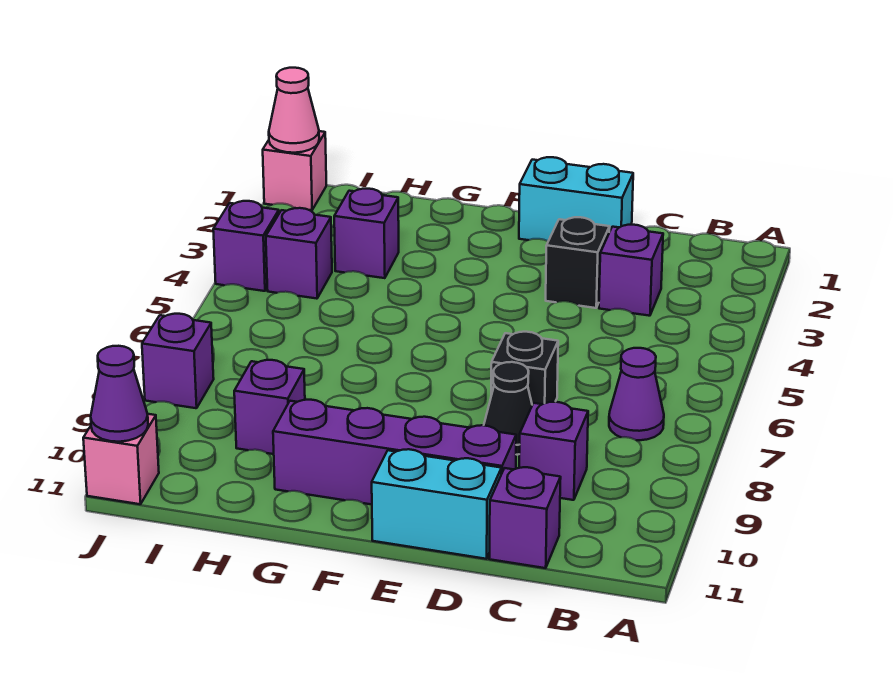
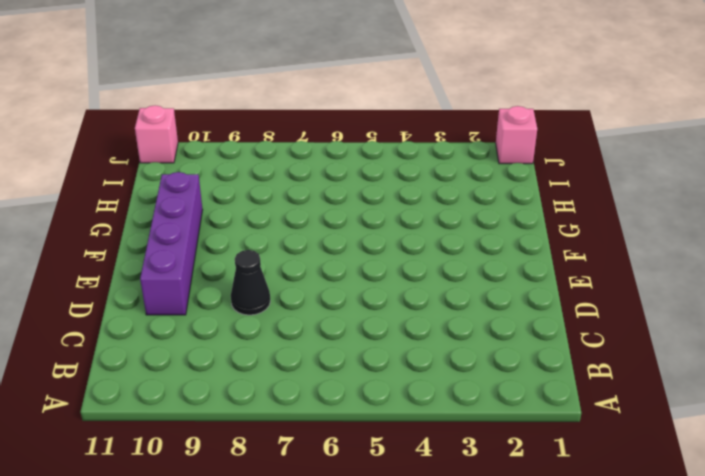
none -> purple cone B7 level 1
none -> purple brick C3 level 1
none -> purple brick C9 level 1

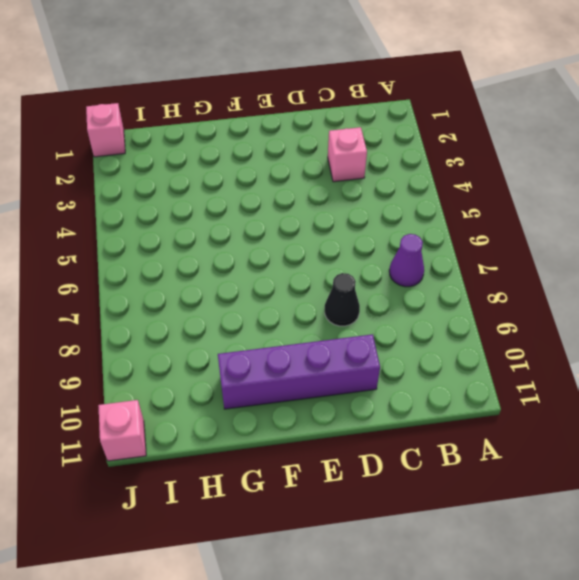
pink brick C3 level 1 -> purple brick C3 level 1
none -> purple brick C9 level 1
none -> purple brick C11 level 1
none -> cyan brick D1:E1 level 1

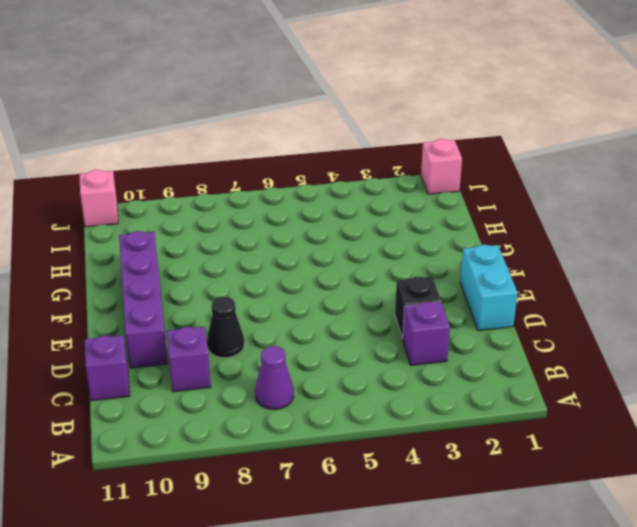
none -> black brick D7 level 1
none -> cyan brick D11:E11 level 1
none -> purple brick H3 level 1

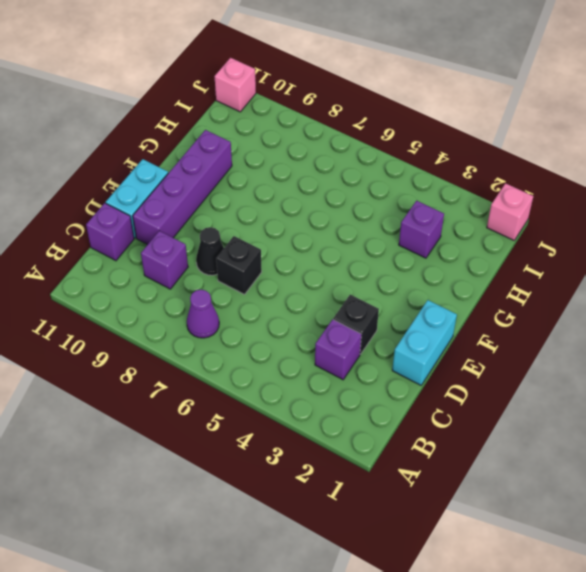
none -> purple brick H9 level 1
none -> purple brick I4 level 1
none -> purple brick J4 level 1

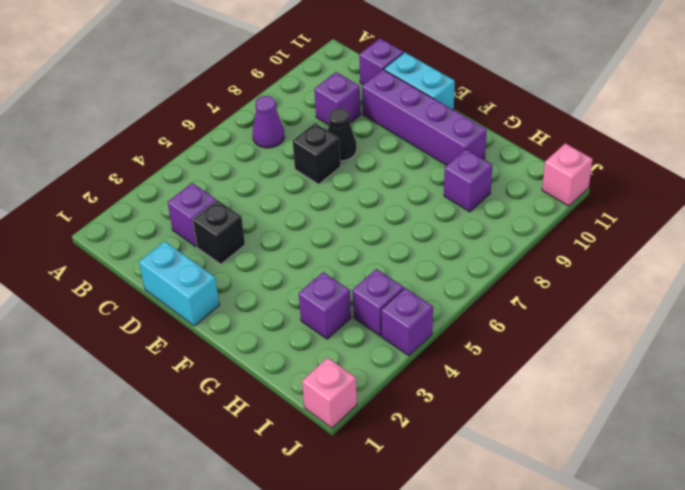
none -> purple brick J8 level 1
none -> pink cone J1 level 2
none -> purple cone J11 level 2

